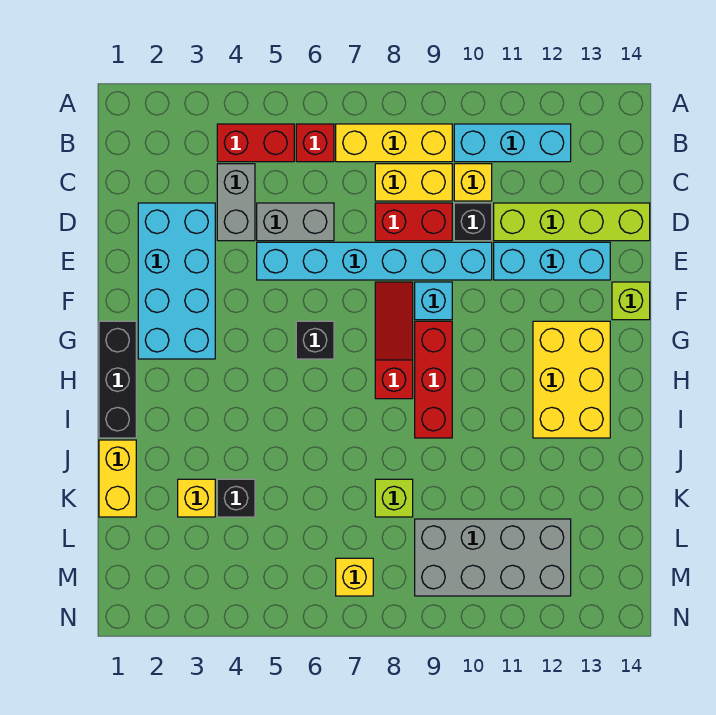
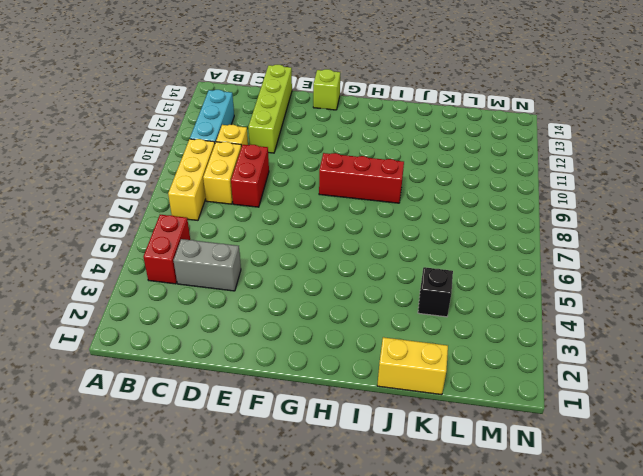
none -> red brick B6 level 1
none -> cyan brick D2:G3 level 1
none -> grey brick D5:D6 level 1

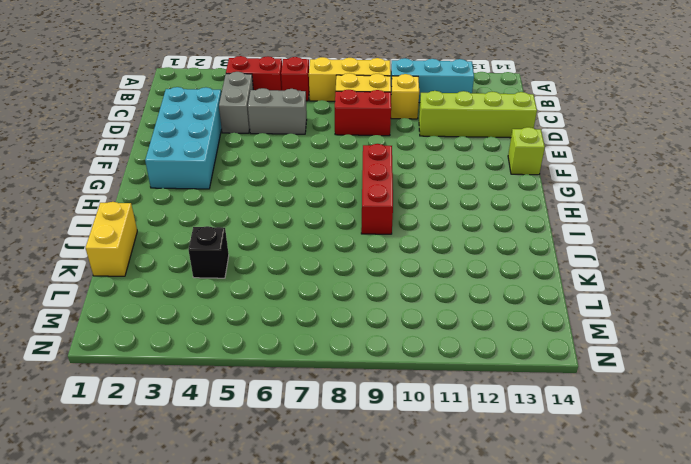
none -> black brick D10 level 1
none -> cyan brick E5:E10 level 1
none -> cyan brick E11:E13 level 1

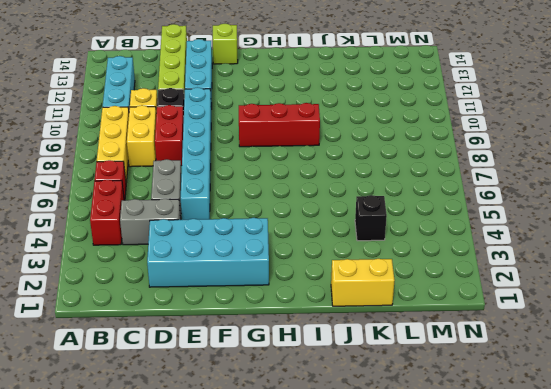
none -> red slope F8:H8 level 1 top H
none -> cyan brick F9 level 1
none -> black brick G1:I1 level 1

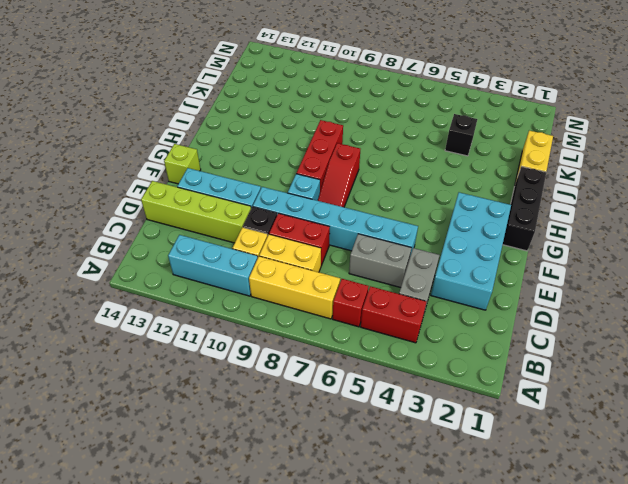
none -> black brick G6 level 1
none -> yellow brick G12:I13 level 1
none -> yellow brick K3 level 1

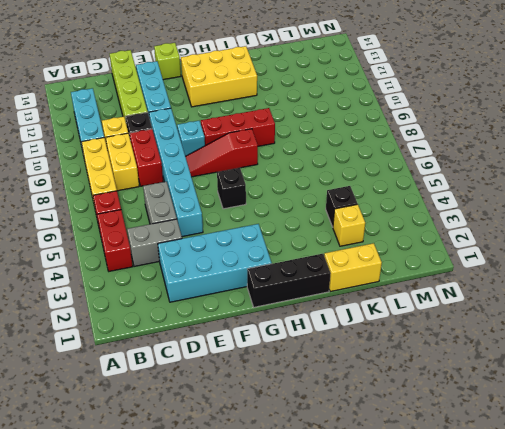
none -> lime brick K8 level 1
none -> grey brick L9:M12 level 1
none -> yellow brick M7 level 1

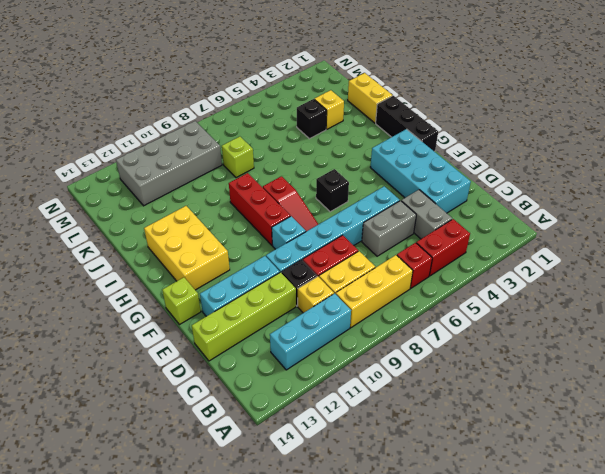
none -> yellow brick M7 level 1

